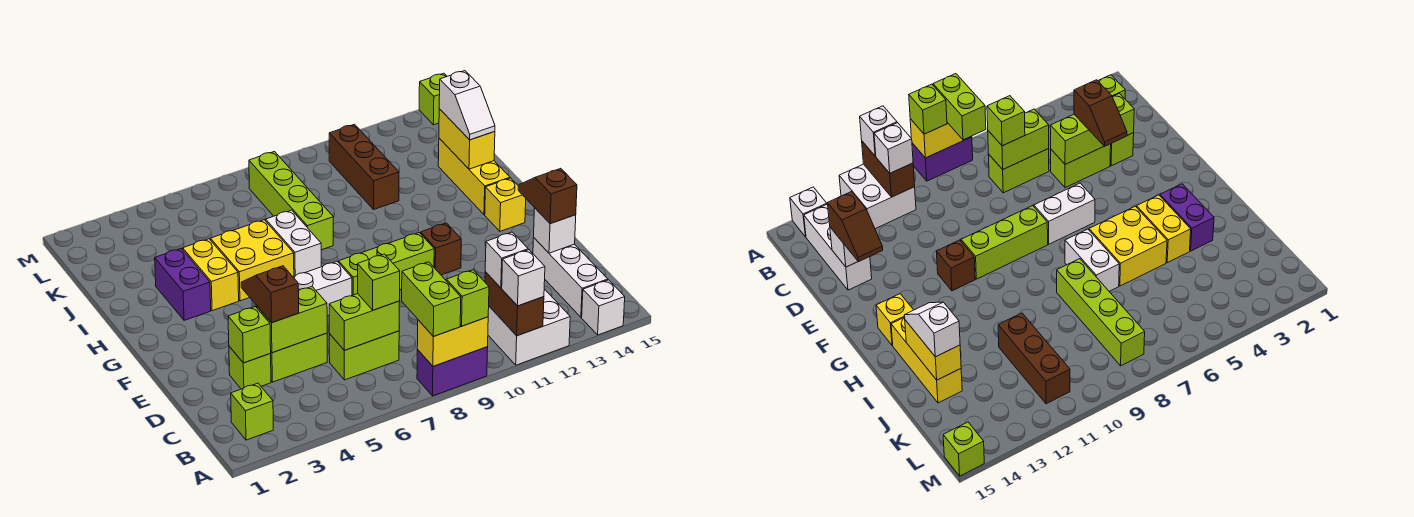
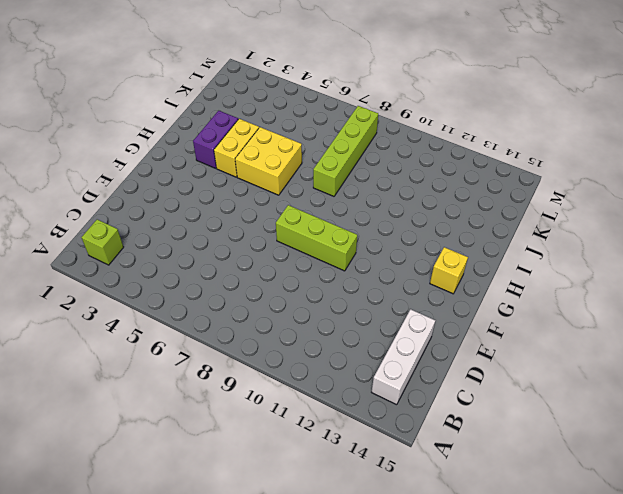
none -> purple brick A8:A9 level 1
none -> white brick A11:B12 level 1
none -> white brick A14 level 1
none -> lime brick C6:C7 level 1

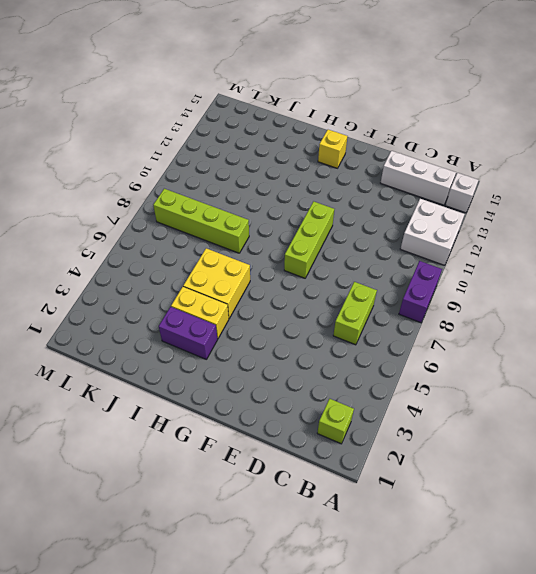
none -> lime brick D3 level 1
none -> lime brick D4:D5 level 1
none -> white brick F6:F7 level 1
none -> brown brick F11 level 1

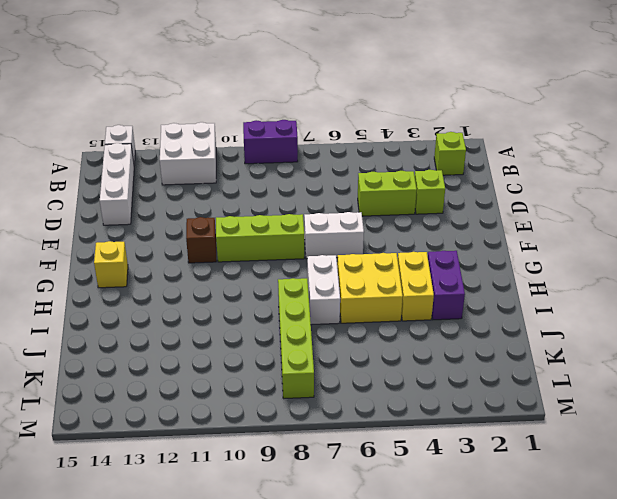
none -> lime brick C6:C7 level 1
none -> yellow brick H14:J14 level 1
none -> brown brick J11:L11 level 1
none -> lime brick M15 level 1

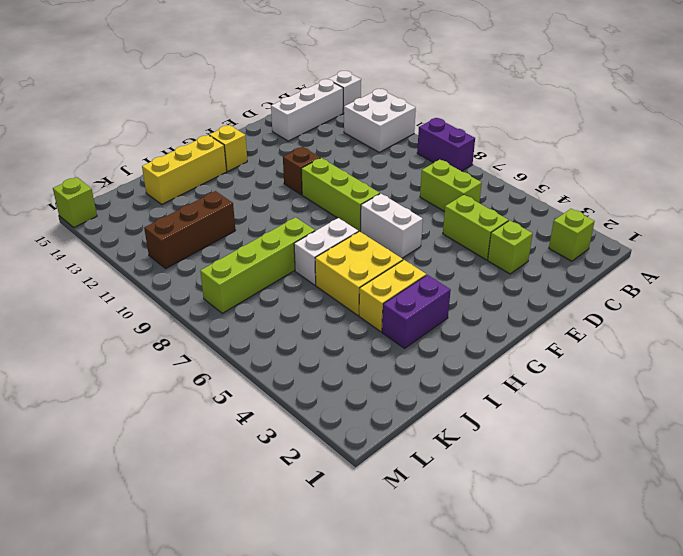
none -> yellow brick A8:A9 level 2
none -> brown brick A11:B11 level 2
none -> lime brick C6:C7 level 2
none -> lime brick D3 level 2

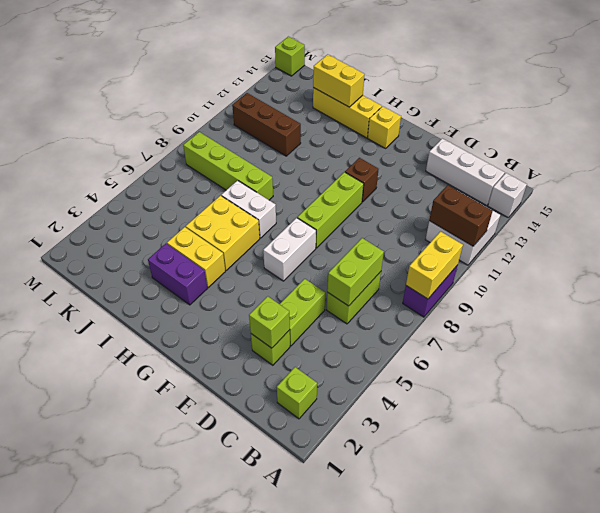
none -> lime brick D4:D5 level 2
none -> white brick D14 level 2
none -> lime brick A8:B8 level 3
none -> lime brick A9 level 3

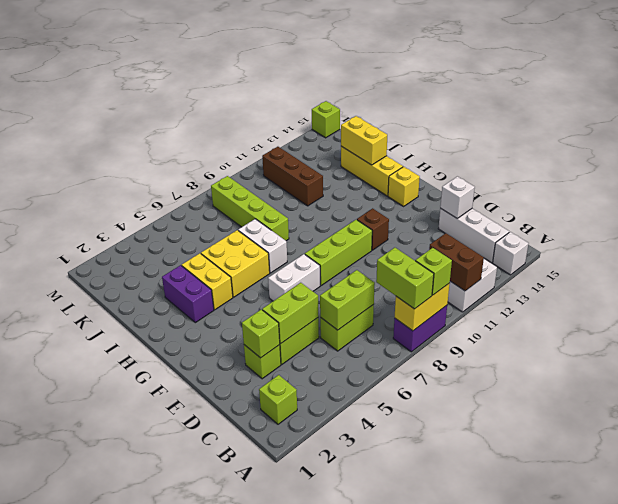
none -> white brick A11 level 3
none -> white brick B11 level 3
none -> lime brick C7 level 3
none -> brown slope D4:E4 level 3 top D

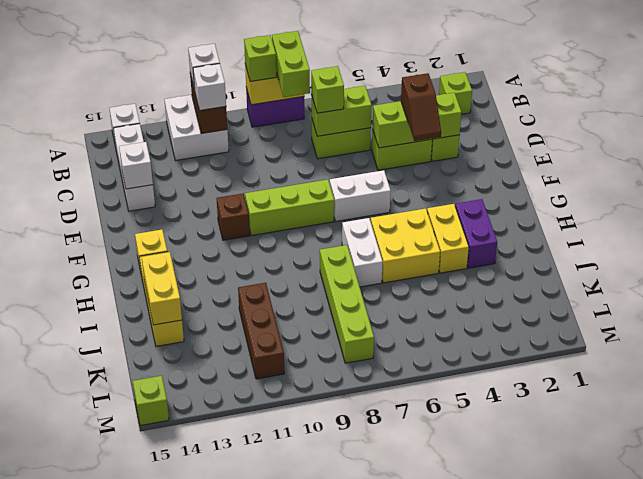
none -> brown slope D14:E14 level 3 top D
none -> white slope I14:J14 level 3 top J

